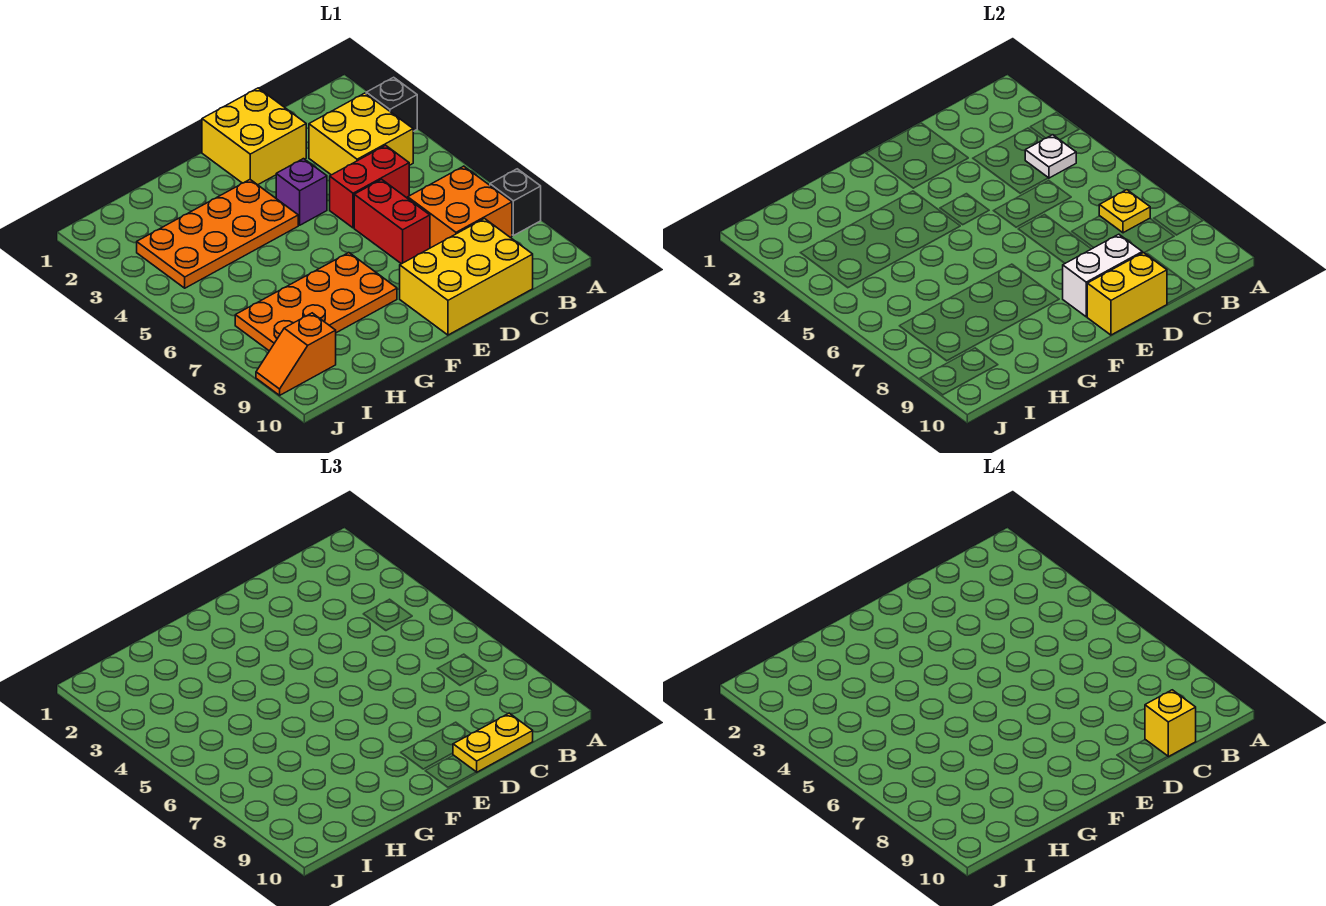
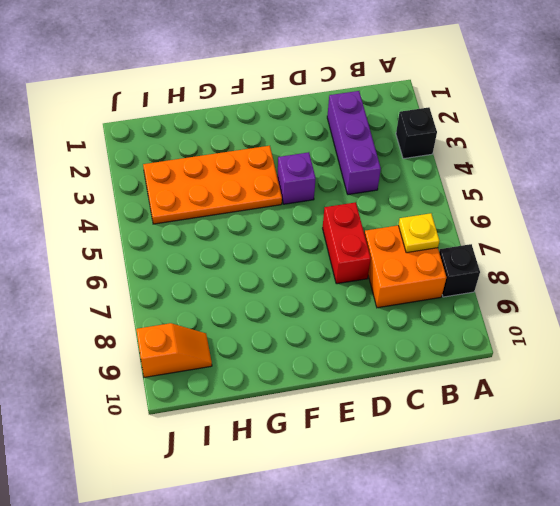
purple brick C2:C4 level 1 -> yellow brick B3:C4 level 1
orange slope I9:J9 level 1 top J -> orange slope I9:J9 level 1 top I
none -> red brick C5:D5 level 1
none -> yellow brick C9:E10 level 1
none -> yellow brick D1:E2 level 1

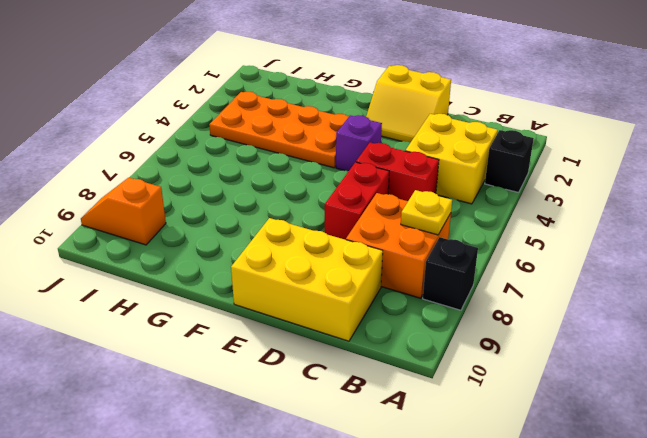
yellow slope D1:E2 level 1 top 1 -> yellow brick D1:E2 level 1
none -> orange plate F7:I8 level 1
none -> white plate B4 level 2
none -> white brick D9:E9 level 2

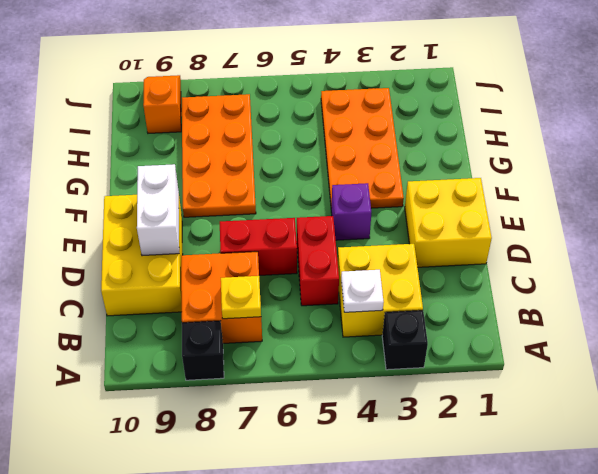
none -> yellow brick D10:E10 level 2
none -> yellow plate C10:D10 level 3
none -> yellow brick C10 level 4

